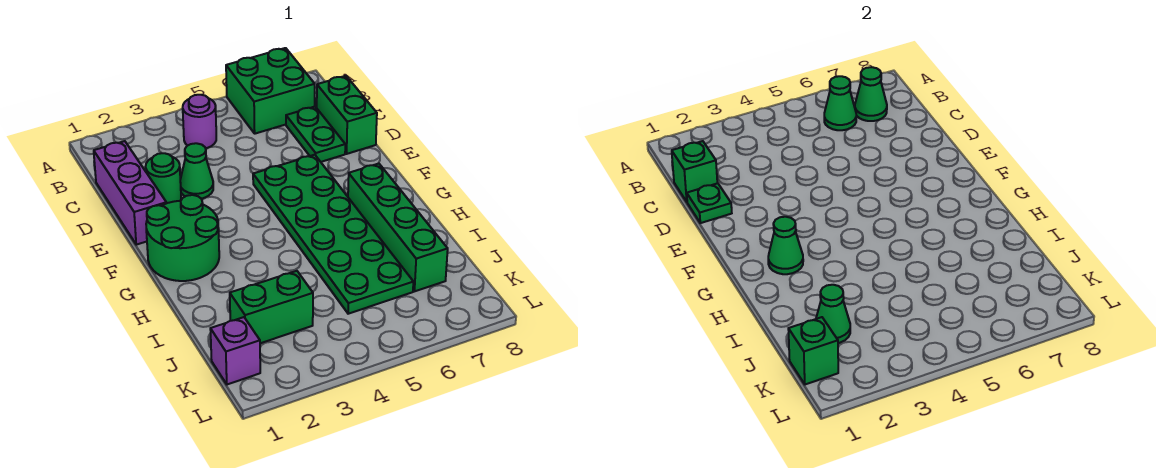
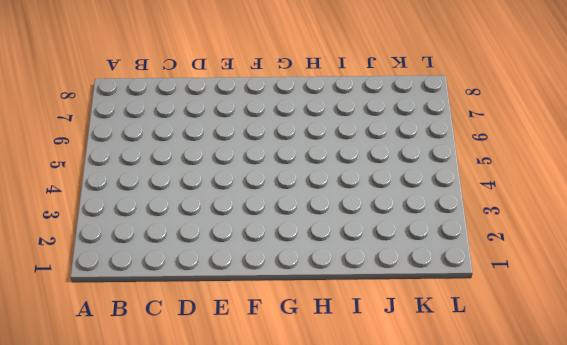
none -> green brick A6:B7 level 1
none -> purple round brick B4 level 1
none -> purple brick C1:E1 level 1

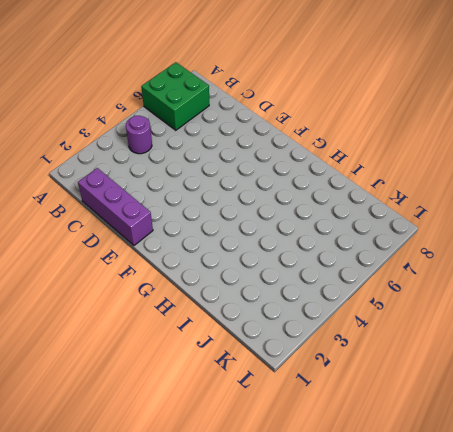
none -> green plate C7:D7 level 1
none -> green brick C8:D8 level 1
none -> green round brick D2 level 1

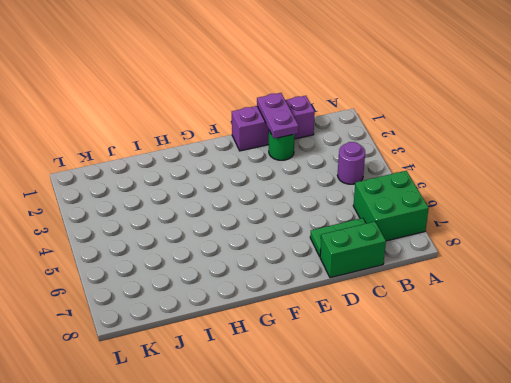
purple plate D1:D2 level 2 -> green plate D1 level 2
none -> green cone D3 level 1
none -> green plate E5:J6 level 1
none -> green round brick F1:G2 level 1

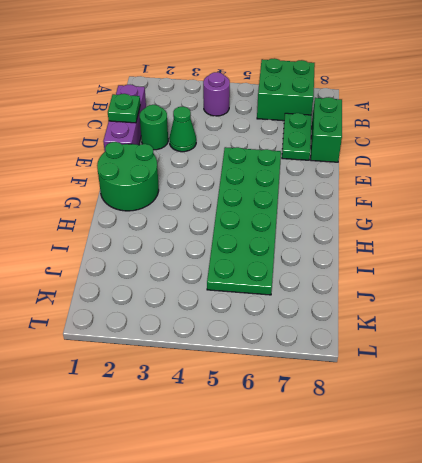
none -> green brick G7:J7 level 1
none -> green brick J2:J3 level 1
none -> purple brick K1 level 1

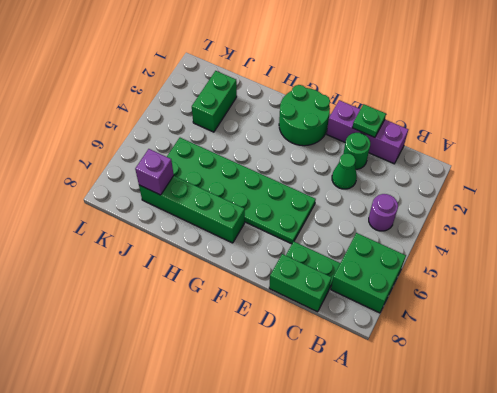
purple brick J7 level 2 -> purple brick K1 level 1
none -> green cone B6 level 2
none -> green cone B7 level 2
none -> green brick C1 level 2

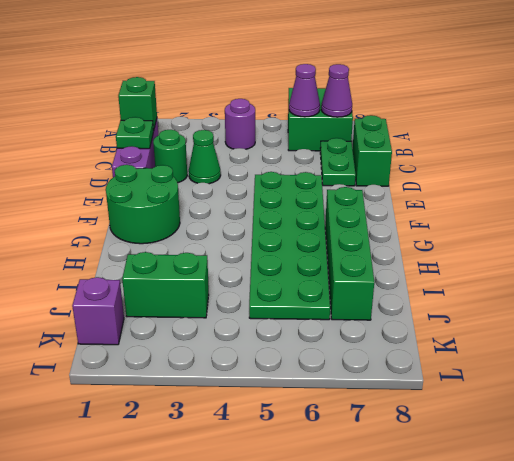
purple cone B6 level 2 -> green cone B6 level 2
purple cone B7 level 2 -> green cone B7 level 2
none -> green cone G2 level 2
none -> green cone J2 level 2
none -> green brick K1 level 2

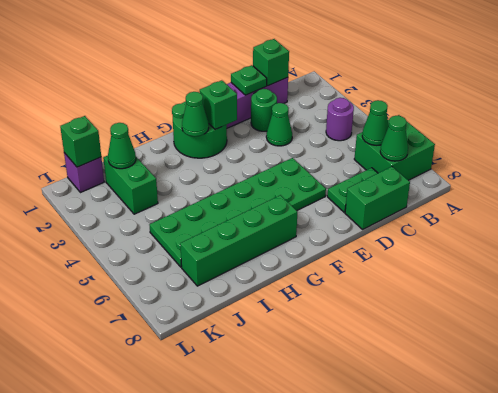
green brick F2 level 2 -> none

